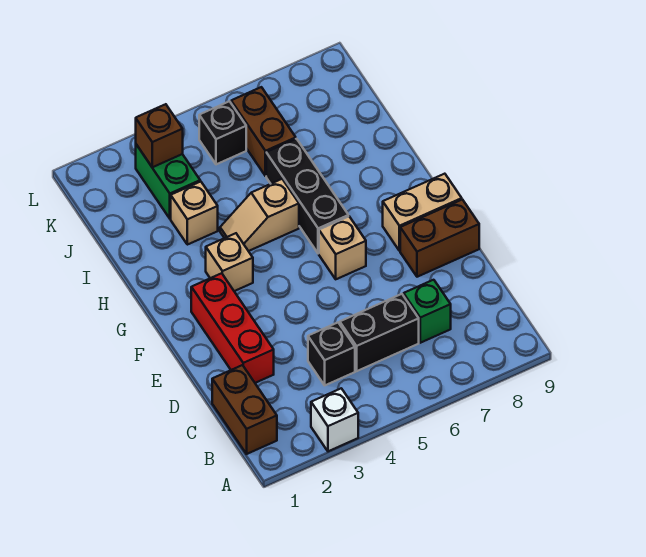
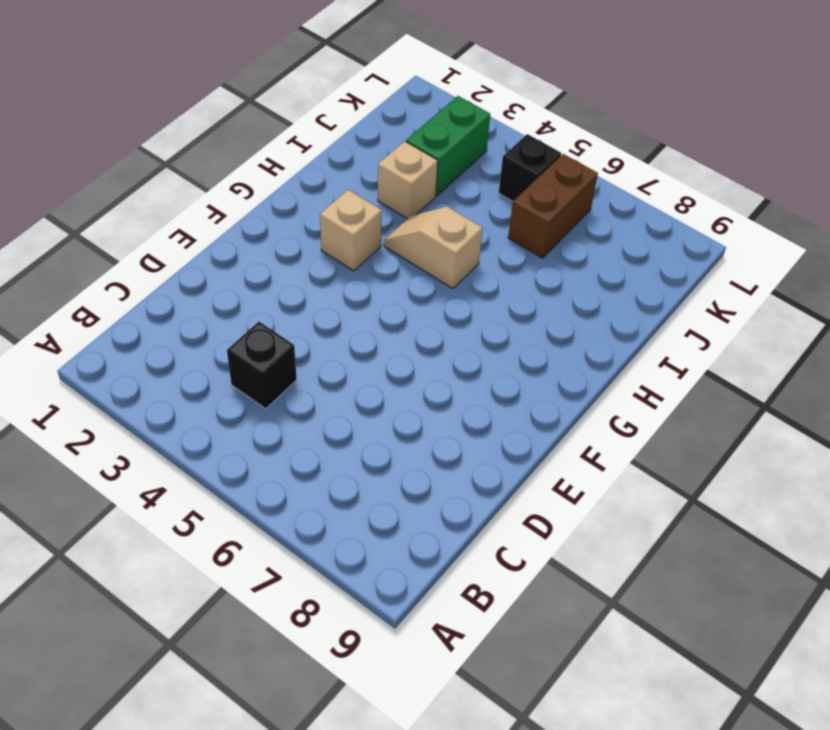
none -> white brick A3 level 1
none -> brown brick B1:C1 level 1
none -> black brick C5:C6 level 1

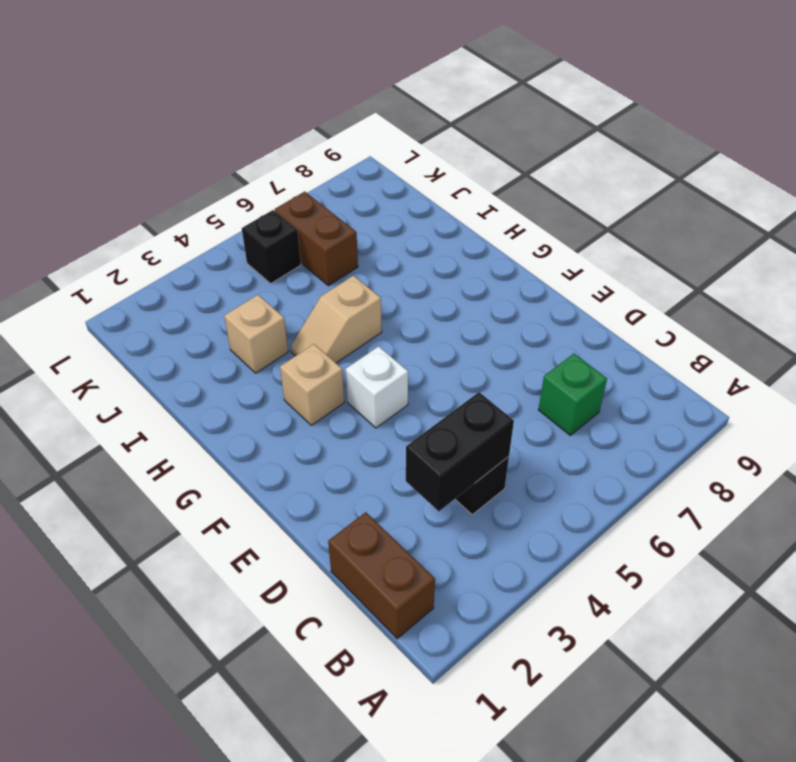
black brick C3:C4 level 2 -> black brick C5:C6 level 1
white brick F4 level 1 -> white brick A3 level 1
none -> red brick D2:F2 level 1
none -> brown brick E8:E9 level 1
none -> tan brick F6 level 1

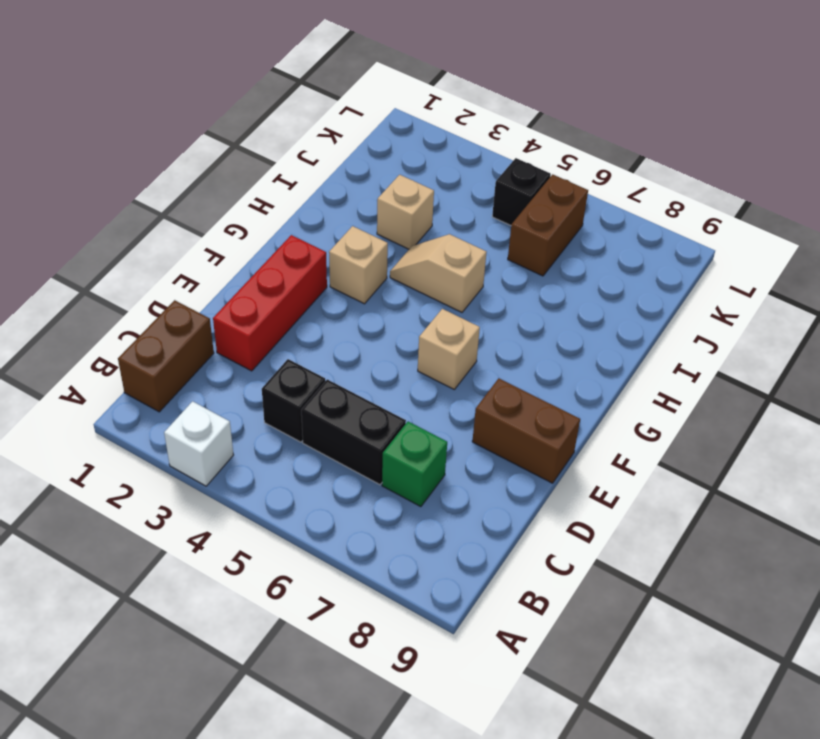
none -> tan brick F8:F9 level 1
none -> black brick G6:I6 level 1
none -> green brick J3:K3 level 1

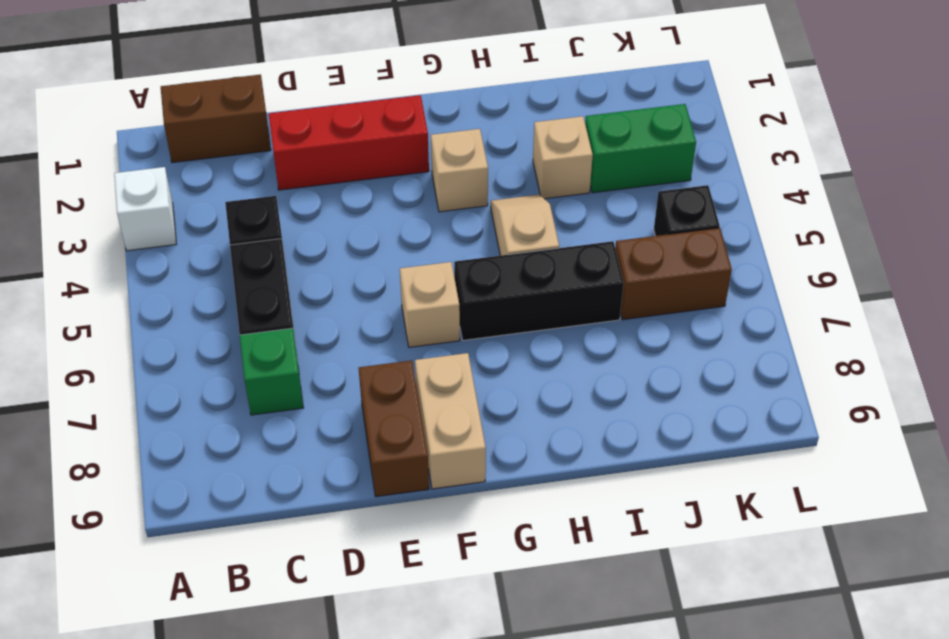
none -> brown brick K3 level 2

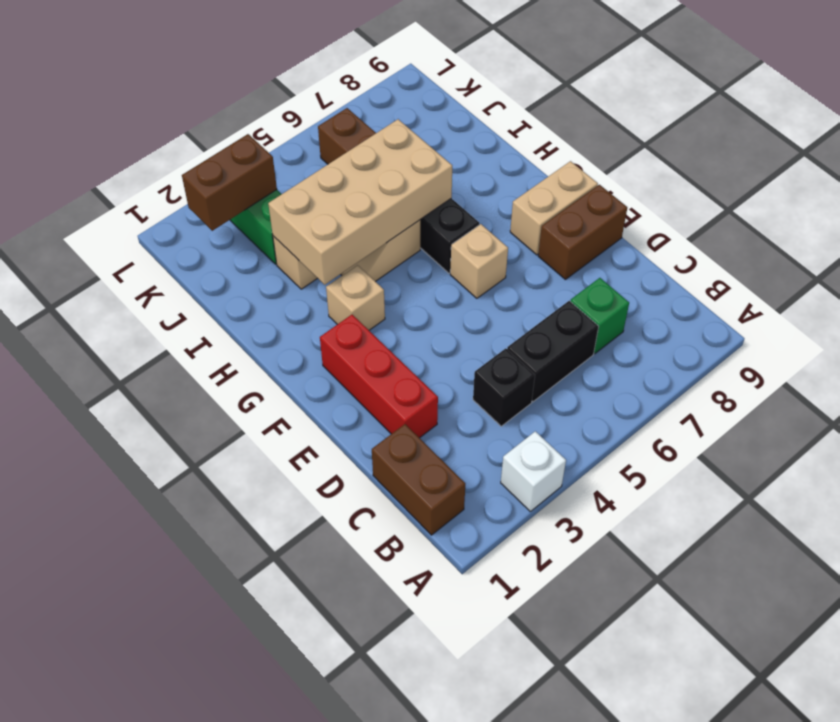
tan brick H3:I6 level 2 -> none
brown brick K2:K3 level 2 -> brown brick K3 level 2
none -> black brick K5 level 1

